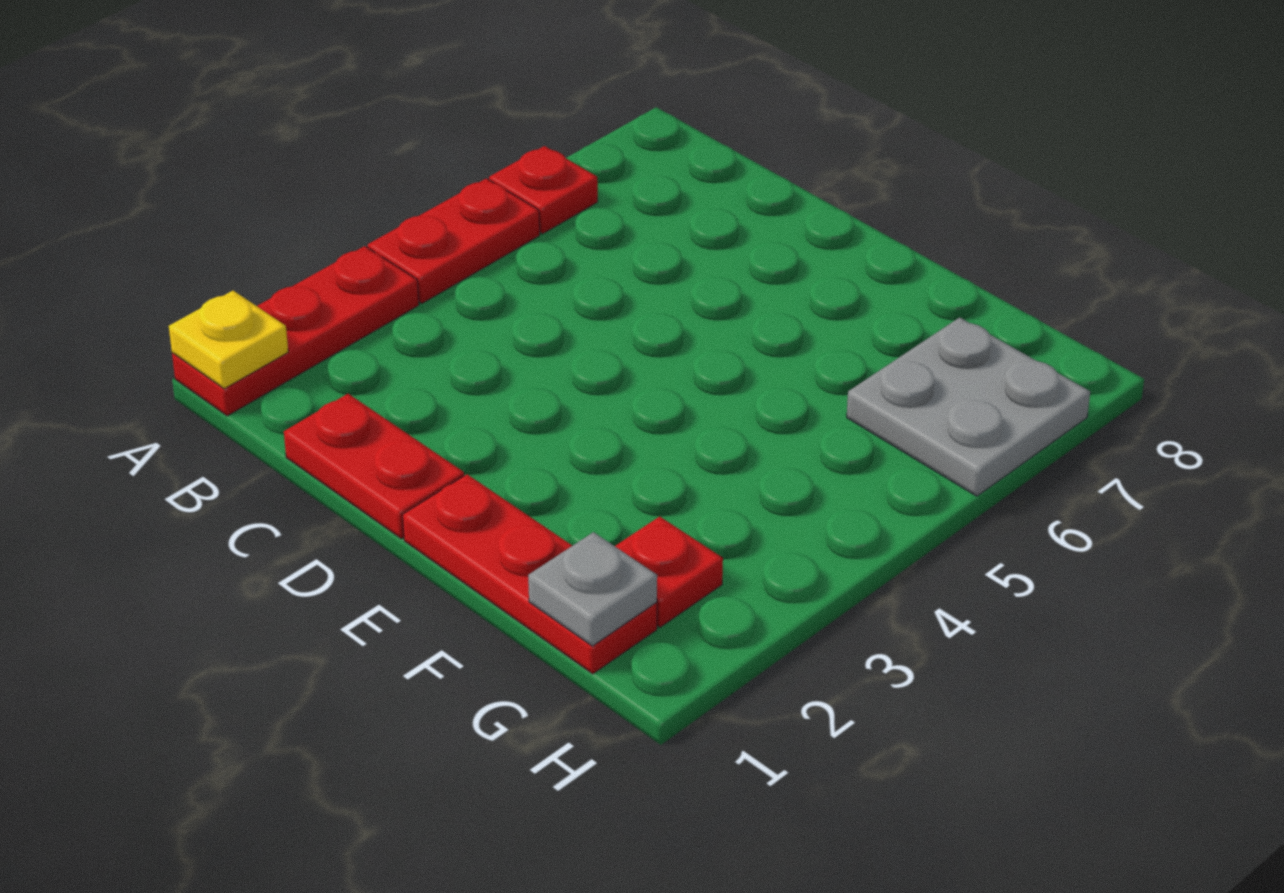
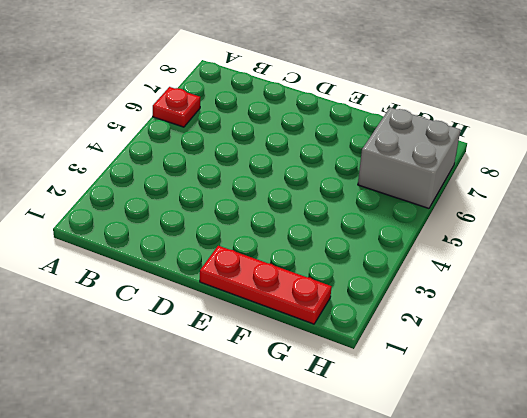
grey brick G6:H7 level 1 -> grey plate G6:H7 level 1
none -> red plate A1:A3 level 1
none -> red plate A4:A5 level 1

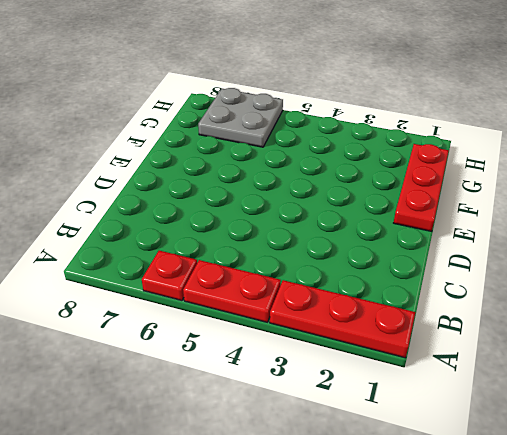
none -> red plate C1:D1 level 1
none -> red plate G2 level 1

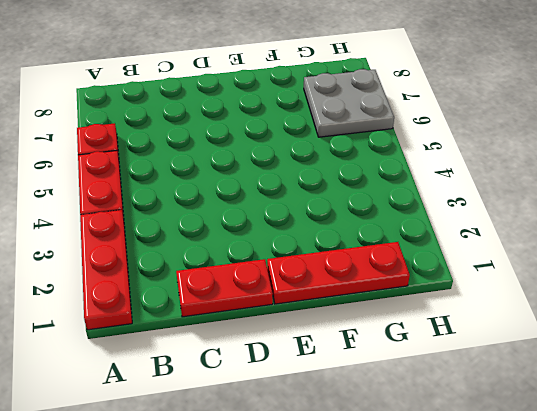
none -> red plate G2 level 1
none -> yellow plate A1 level 2

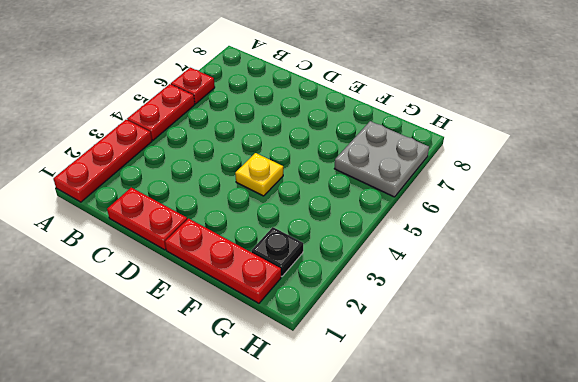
yellow plate E4 level 1 -> yellow plate A1 level 2
black plate G2 level 1 -> red plate G2 level 1
none -> grey plate G1 level 2

